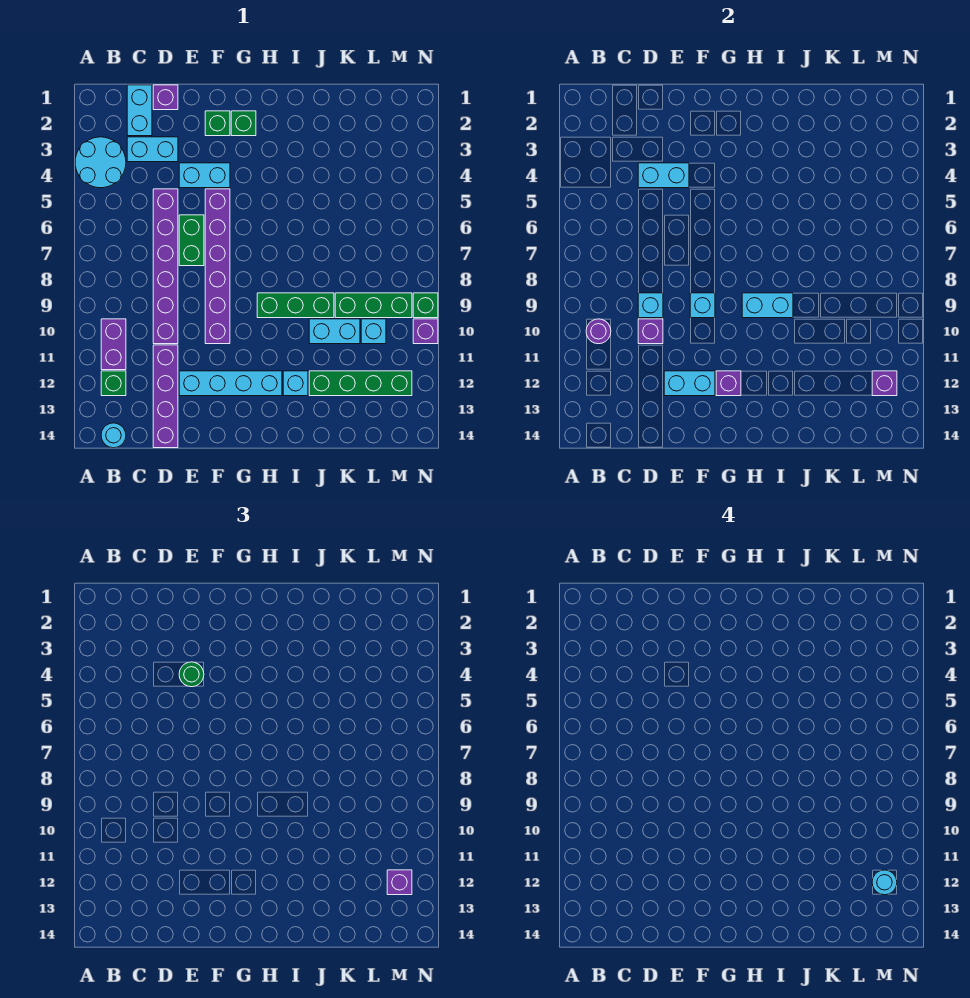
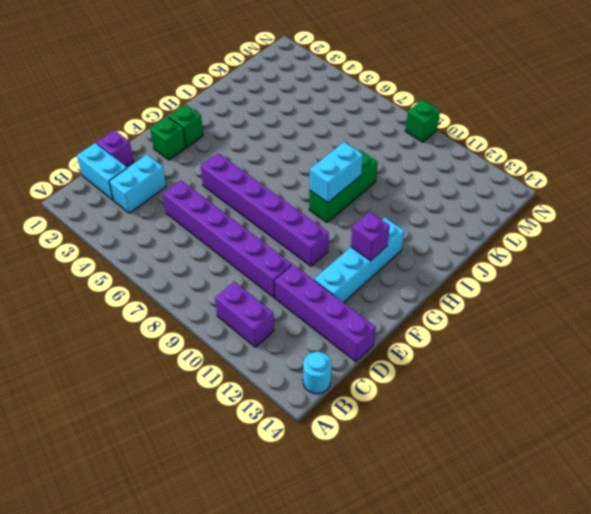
none -> cyan round brick A3:B4 level 1
none -> green brick B12 level 1
none -> cyan brick E4:F4 level 1
none -> green brick E6:E7 level 1

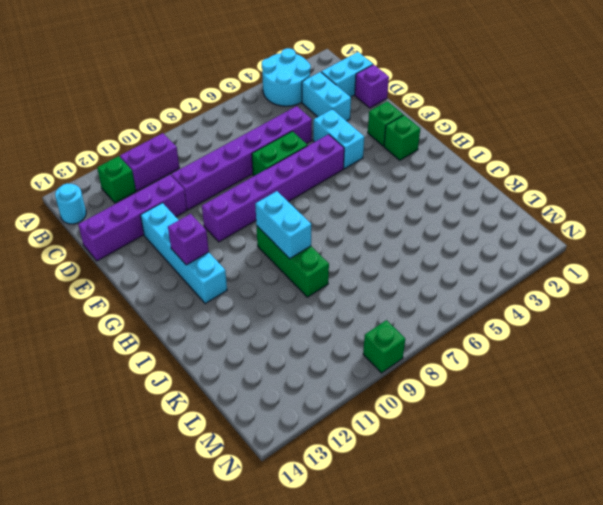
none -> cyan brick I12 level 1
none -> cyan brick J10:K10 level 1
none -> green brick J12:M12 level 1
none -> green brick K9:M9 level 1

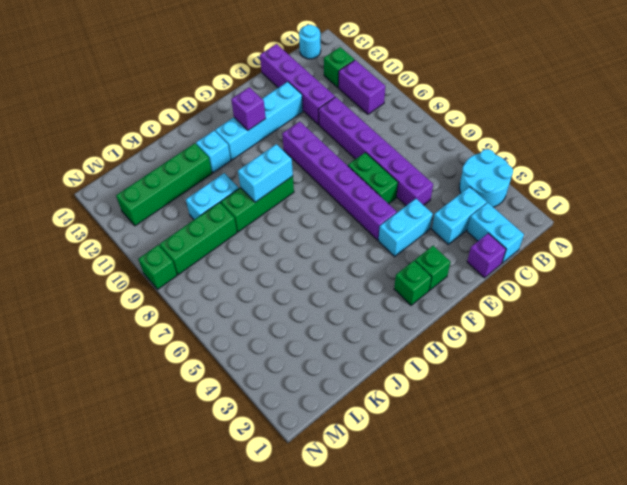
none -> cyan brick L10 level 1
none -> purple brick N10 level 1
none -> purple round brick B10 level 2
none -> cyan brick D4:E4 level 2

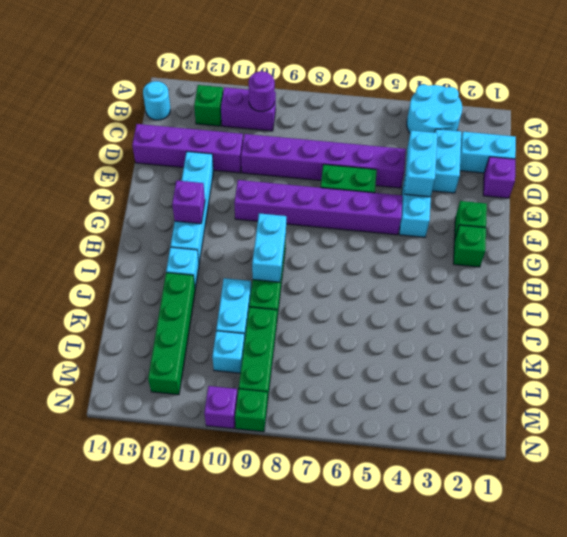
none -> cyan brick D9 level 2
none -> purple brick D10 level 2
none -> cyan brick E12:F12 level 2
none -> cyan brick F9 level 2

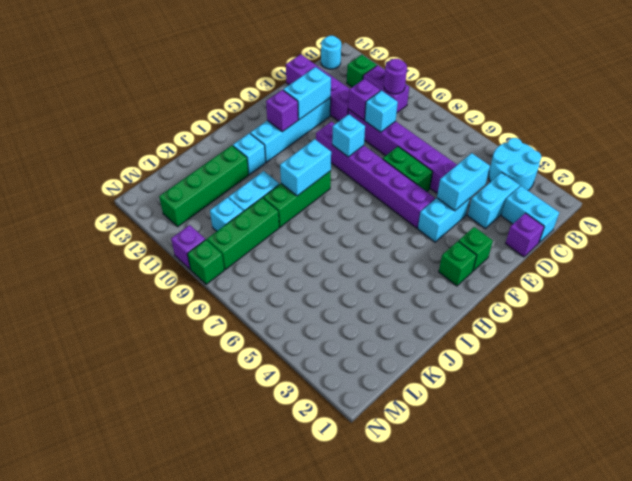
none -> purple brick M12 level 2
none -> green round brick E4 level 3
none -> purple brick M12 level 3
none -> cyan round brick M12 level 4

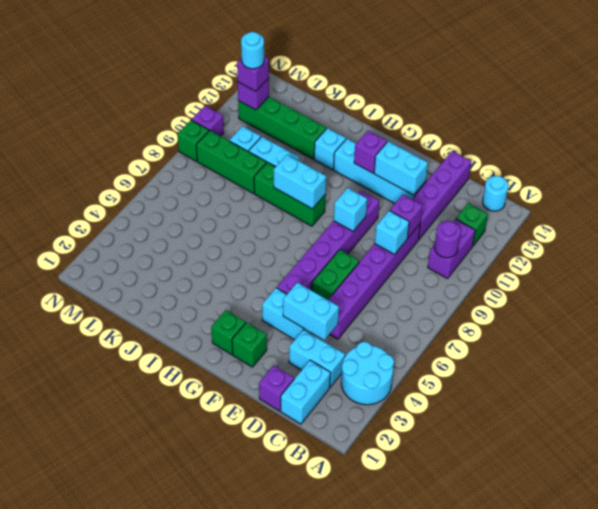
none -> green round brick E4 level 3

